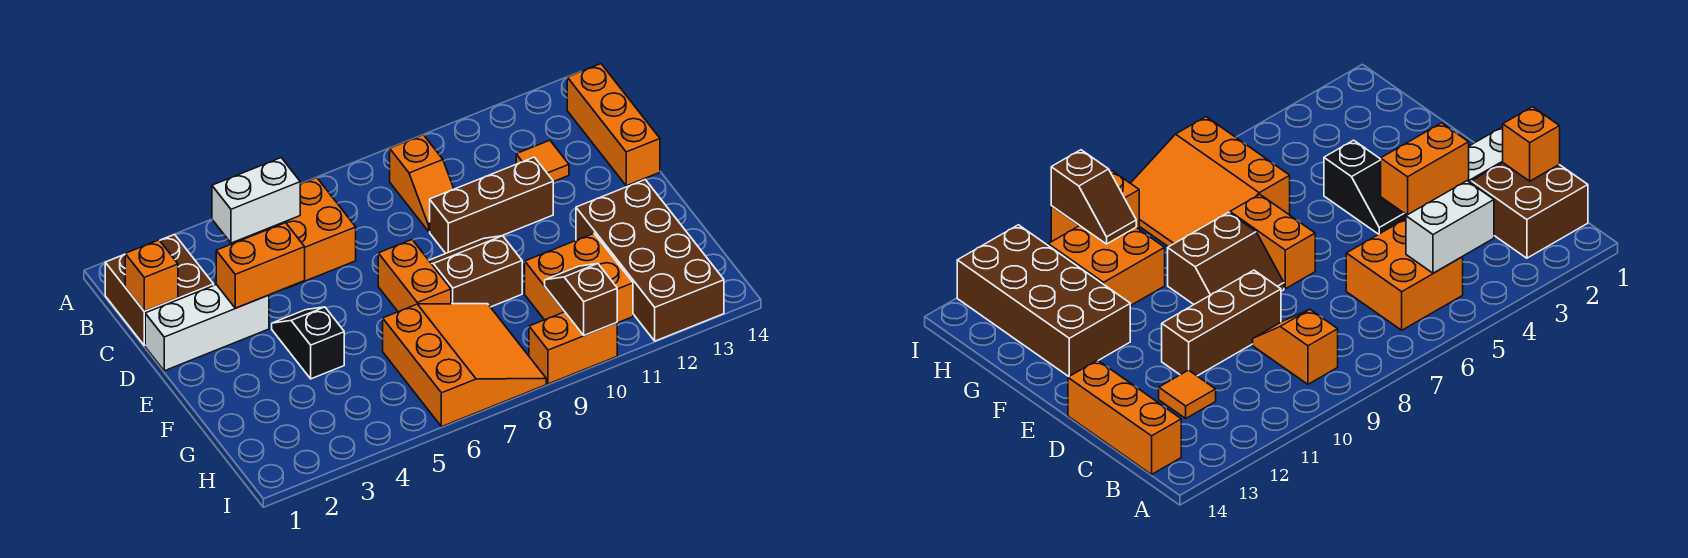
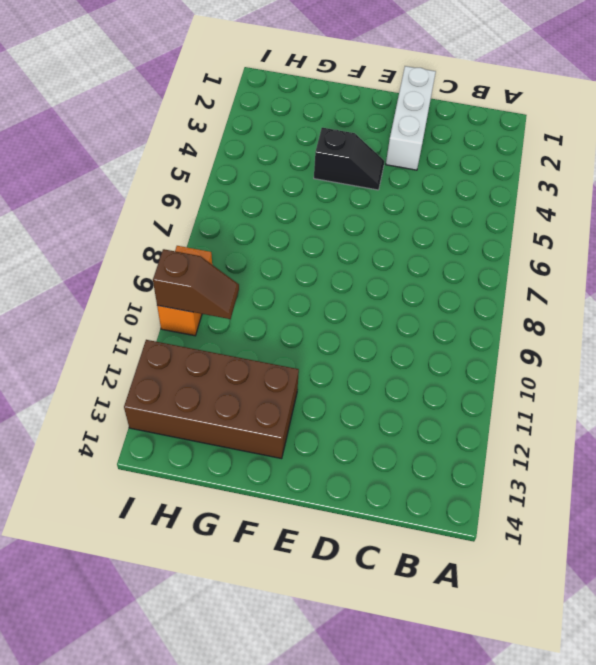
none -> brown brick B1:C2 level 1
none -> orange brick B5:C6 level 1
none -> orange slope B9:C9 level 1 top B

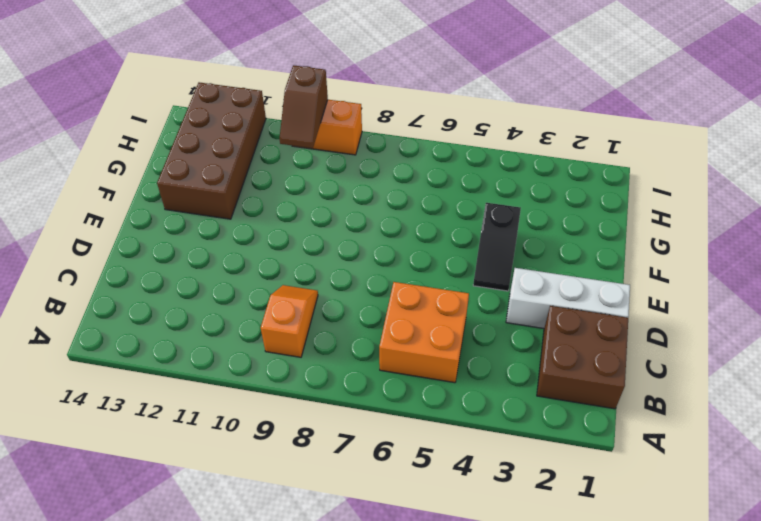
none -> orange brick B14:D14 level 1
none -> orange tile C12 level 1
none -> brown brick D9:D11 level 1

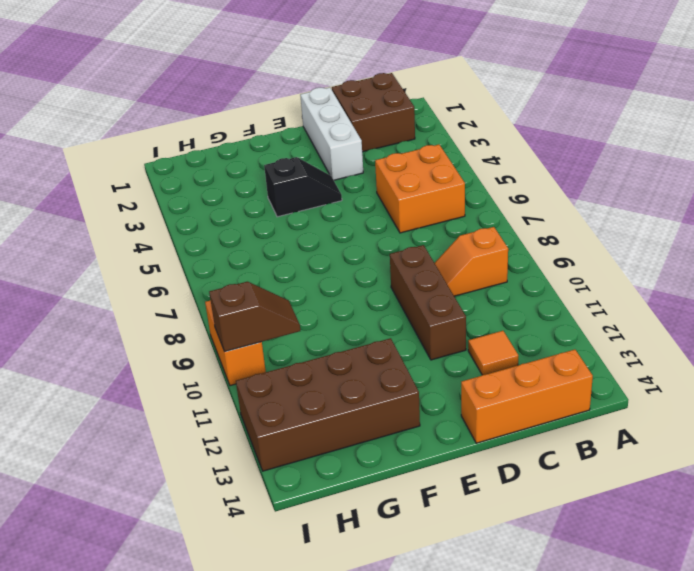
none -> orange brick E7:F7 level 1
none -> brown slope E8:F9 level 1 top F
none -> orange slope G6:I8 level 1 top 6

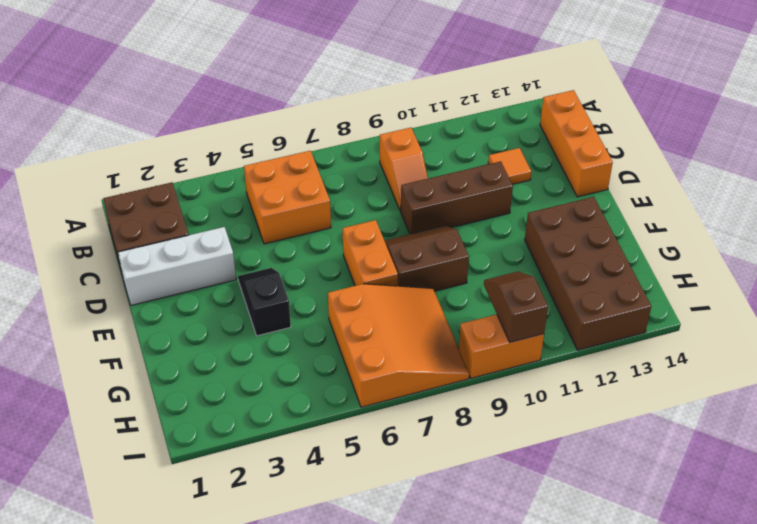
none -> orange brick G10:H11 level 1
none -> white brick B4:B5 level 2
none -> orange brick C1 level 2

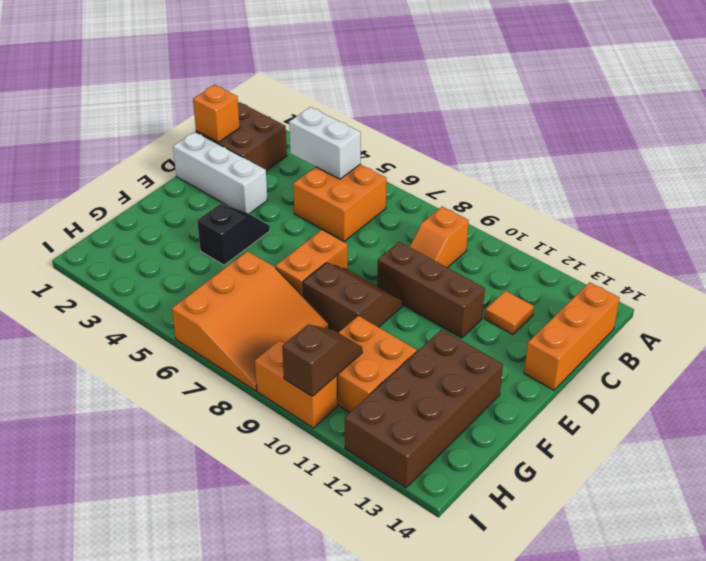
none -> orange brick D3:D4 level 2

